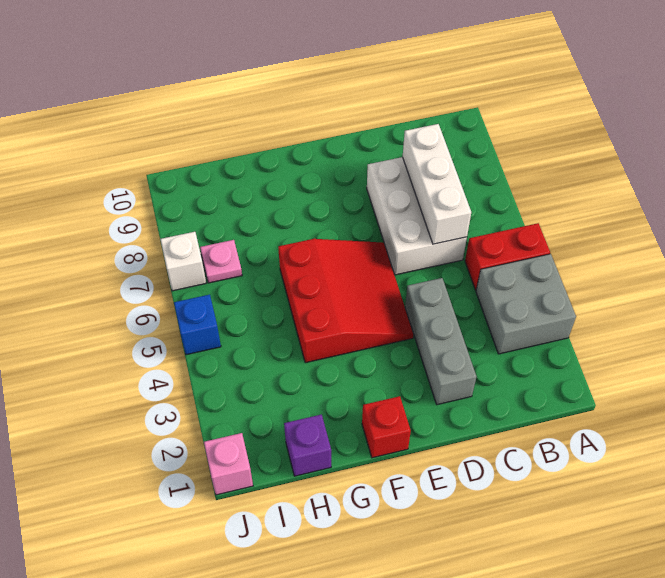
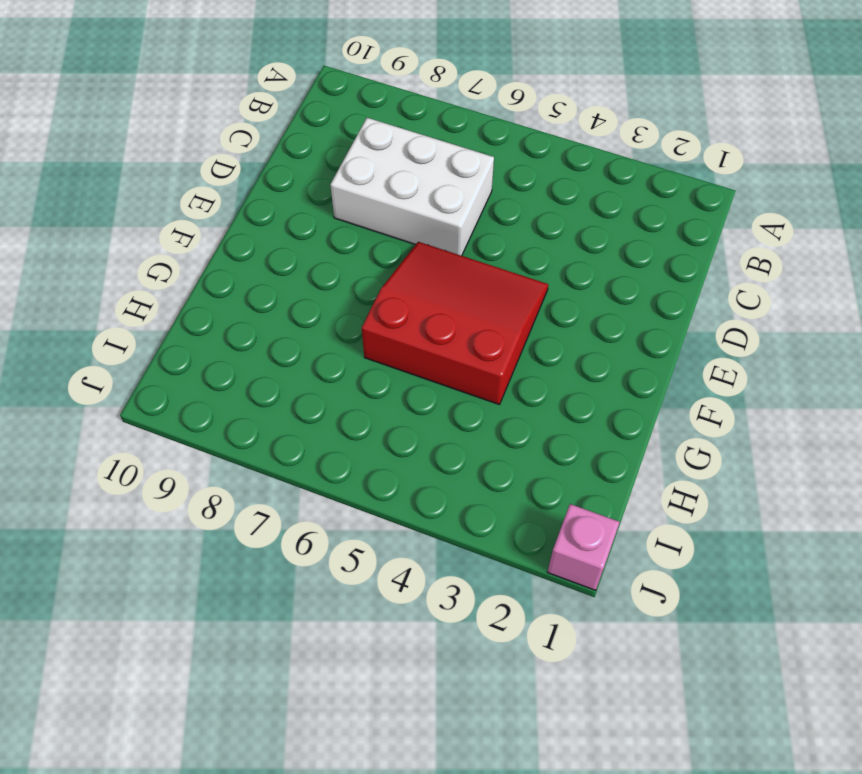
none -> grey brick A3:B4 level 1
none -> red brick A5:B5 level 1
none -> grey brick D2:D4 level 1

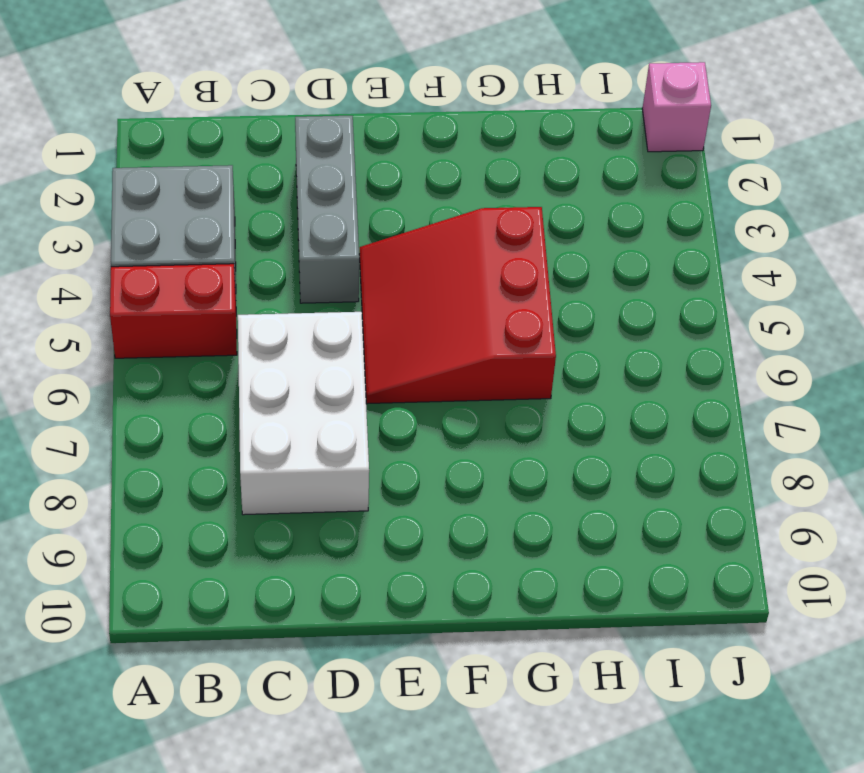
none -> red brick F1 level 1
none -> purple brick H1 level 1
none -> pink plate I7 level 1

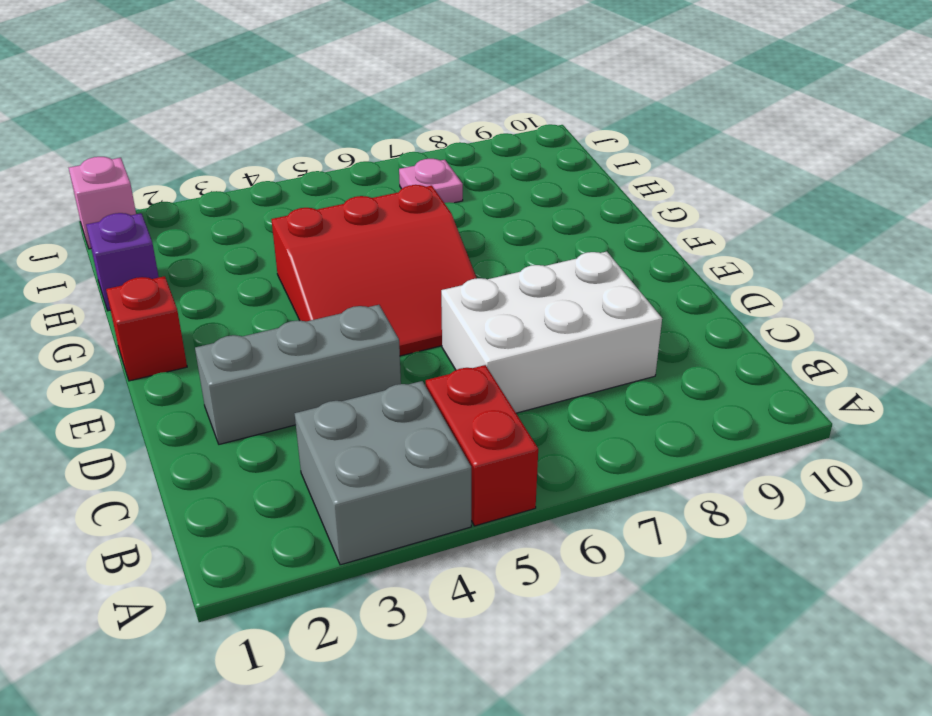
none -> blue brick J5 level 1
none -> white brick J7 level 1
none -> white brick C6:C8 level 2

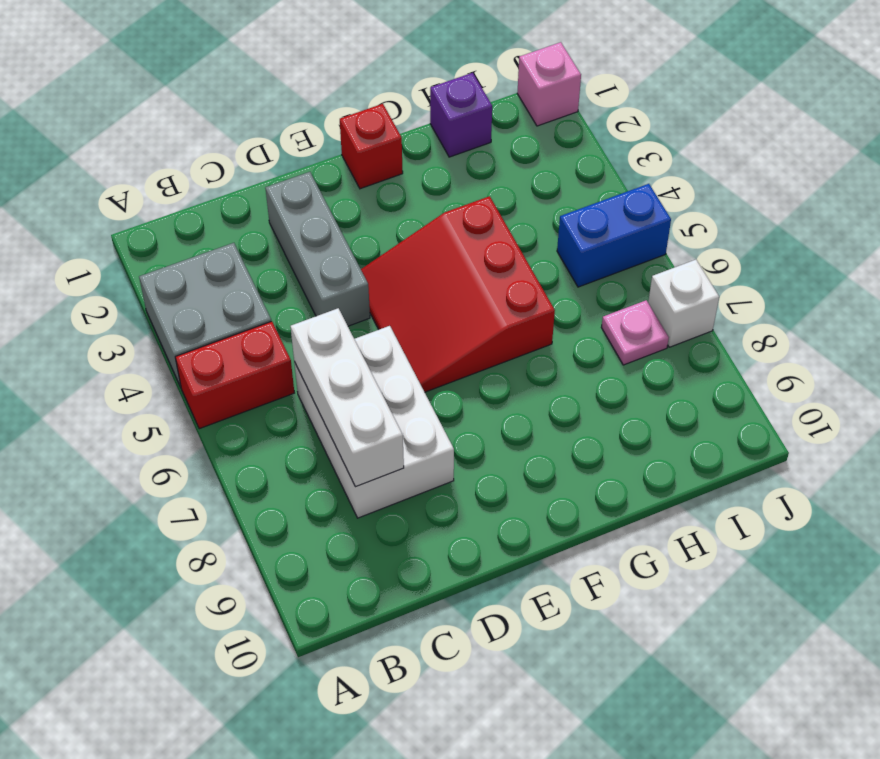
blue brick I5:J5 level 1 -> blue brick J5 level 1

